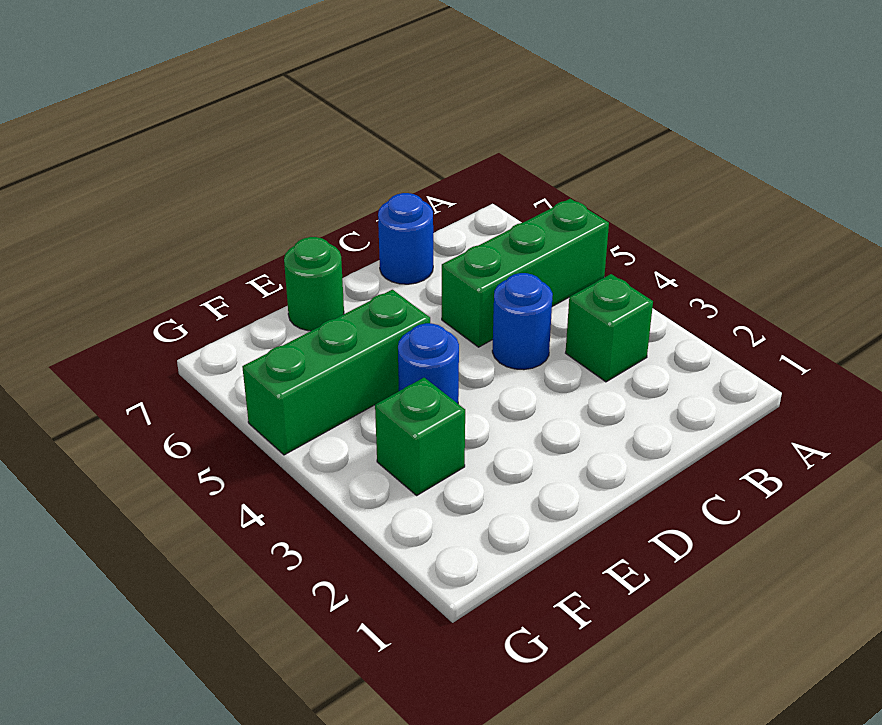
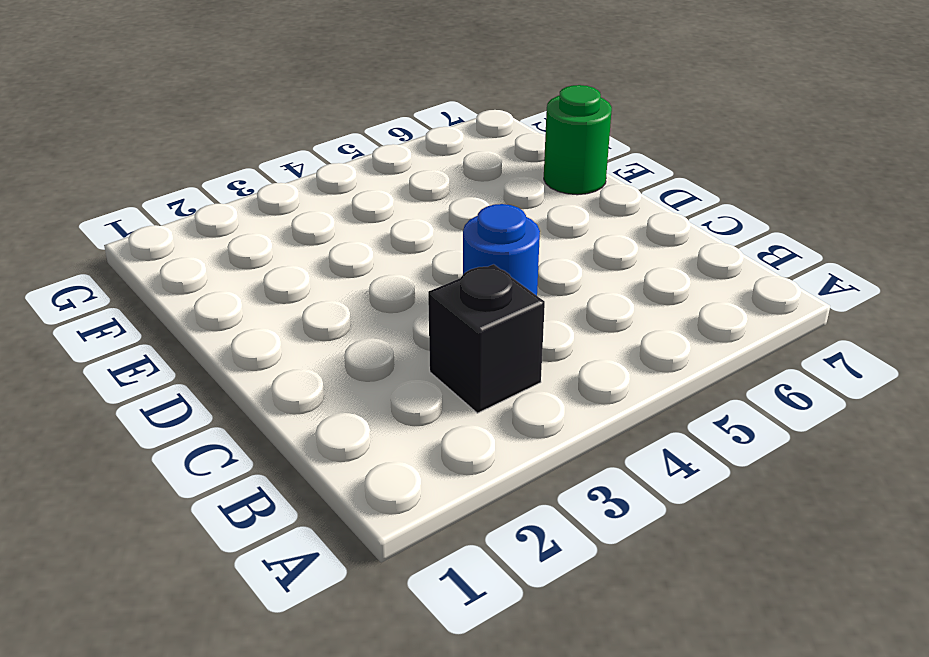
black brick B3 level 1 -> green brick B3 level 1
none -> green brick A5:C5 level 1
none -> blue round brick C7 level 1

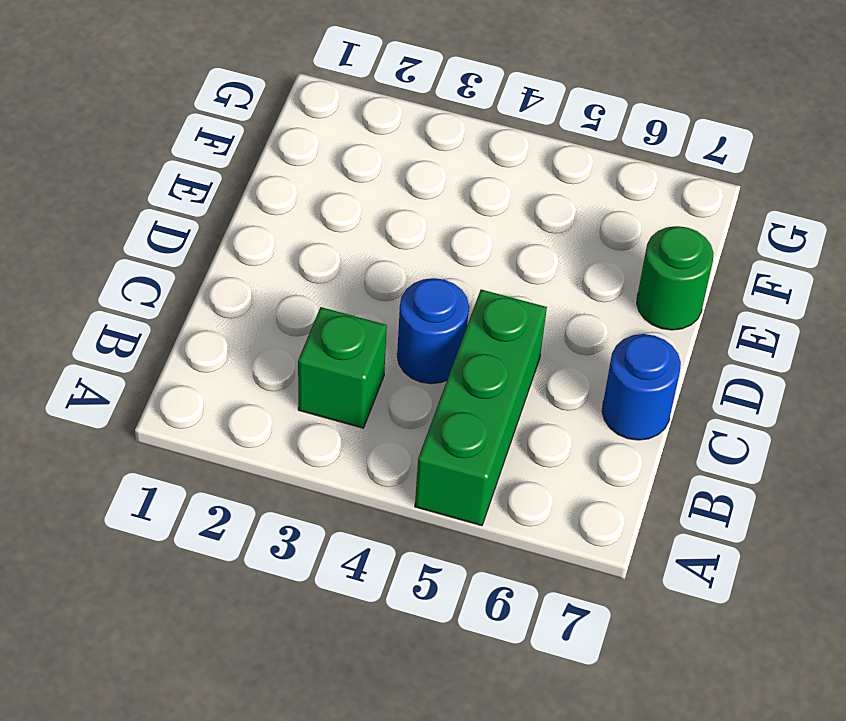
none -> blue round brick E4 level 1
none -> green brick E5:G5 level 1

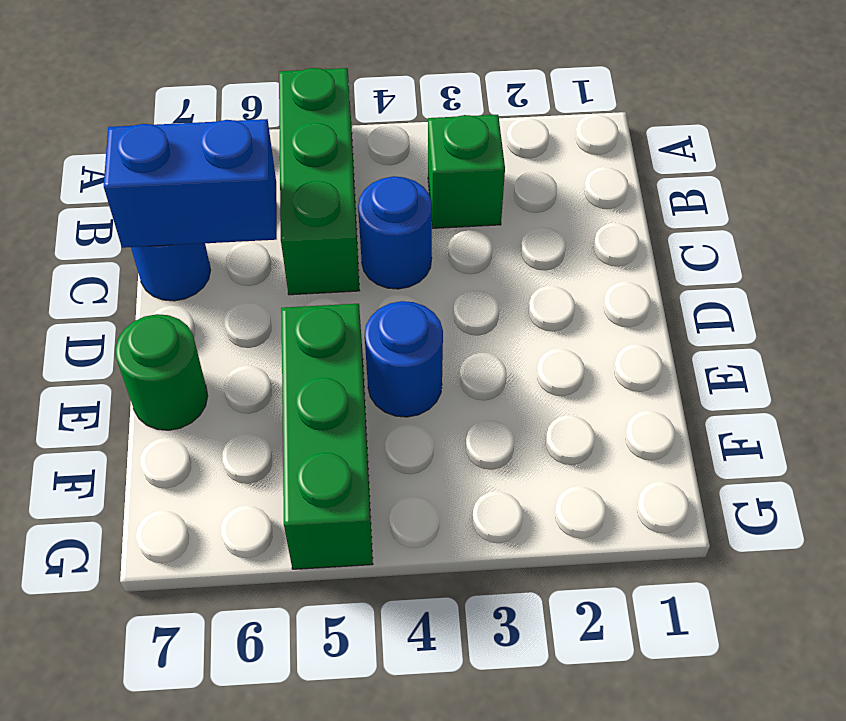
blue brick C6:C7 level 2 -> none
none -> green brick F3 level 1

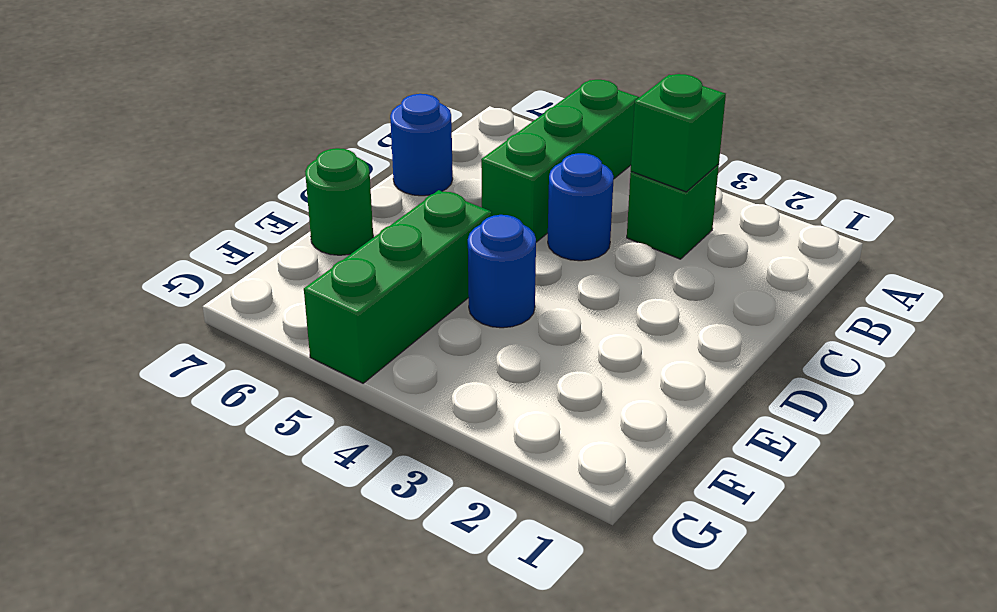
green brick B3 level 2 -> green brick F3 level 1

